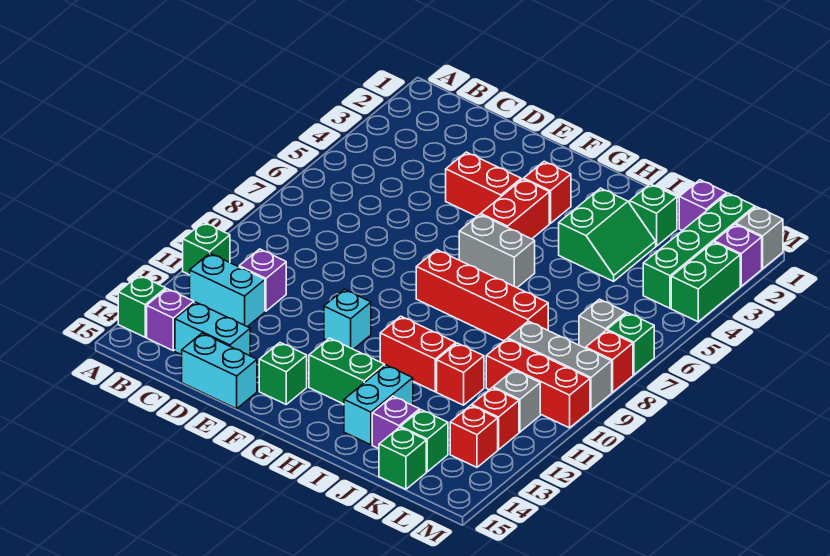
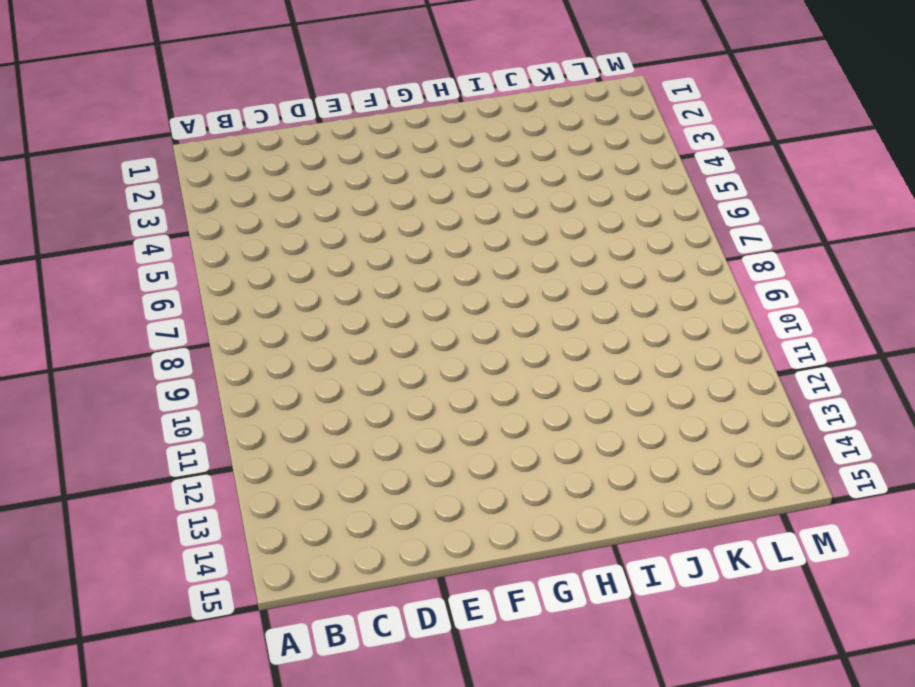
none -> green brick A11 level 1
none -> green brick A14 level 1
none -> cyan brick B12:C12 level 1
none -> purple brick B14 level 1

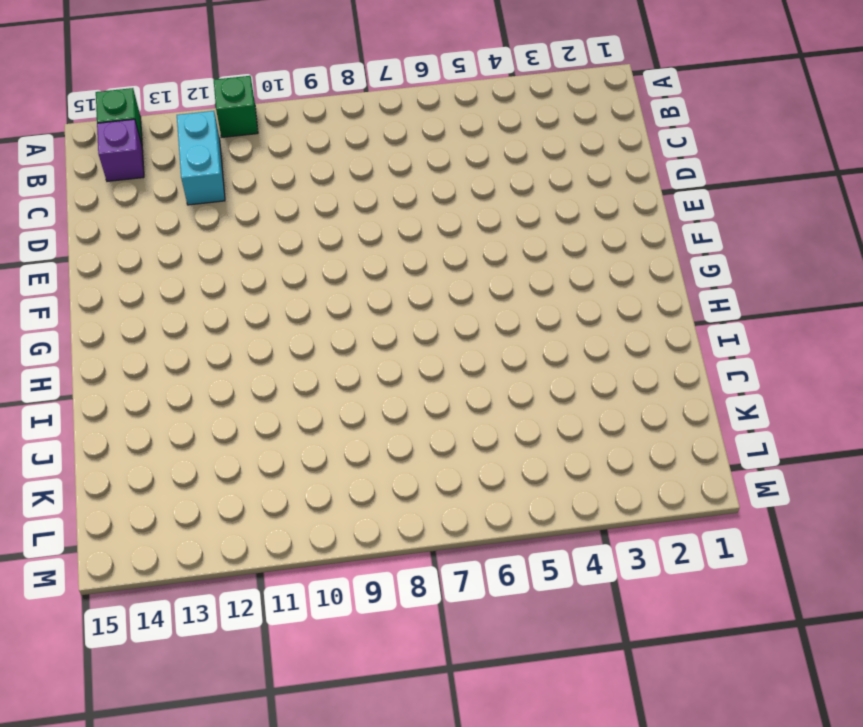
none -> purple brick C11 level 1
none -> cyan brick C14:D14 level 1
none -> cyan brick D15:E15 level 1
none -> red brick E4:F4 level 1

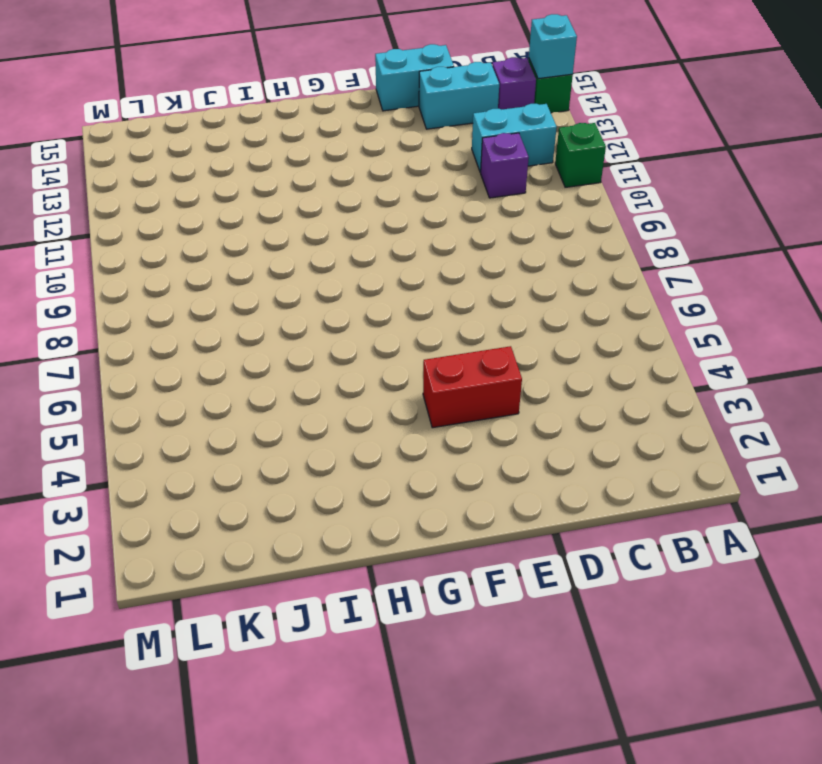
cyan brick A14 level 2 -> cyan brick F11 level 1
none -> green brick F14 level 1
none -> red brick G3 level 1
none -> red brick G4:G5 level 1
none -> grey brick G6:H6 level 1

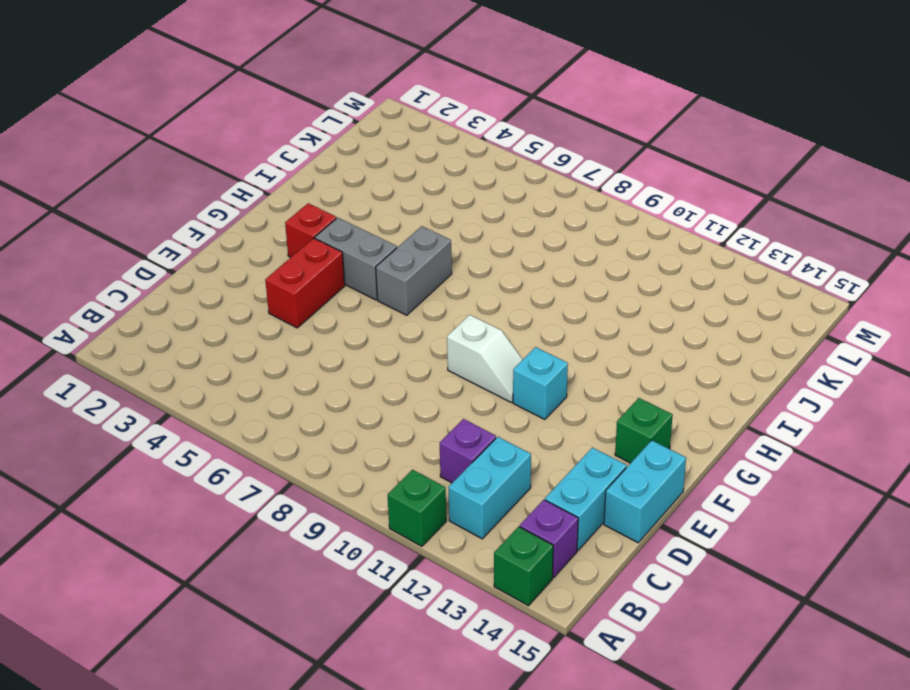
white slope F9:F10 level 1 top 9 -> none
grey brick G4:G5 level 1 -> red brick G4:G5 level 1
none -> red brick G8:J8 level 1
none -> green brick G13:H13 level 1
none -> red brick H11:I11 level 1
none -> green slope I3:J4 level 1 top I

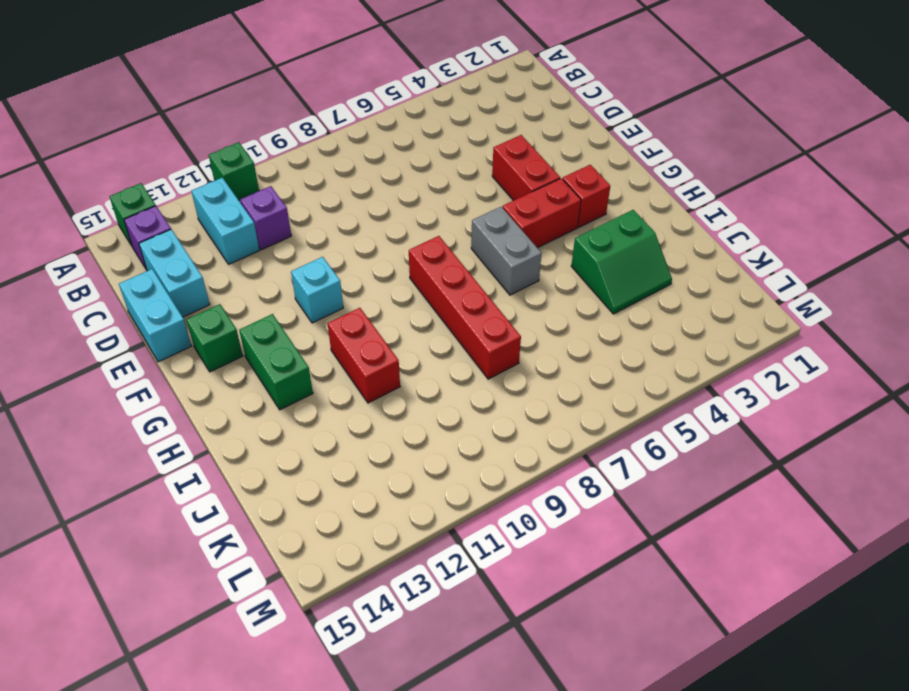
none -> cyan brick I13:I14 level 1
none -> green brick J2 level 1
none -> red brick J11 level 1
none -> purple brick J14 level 1

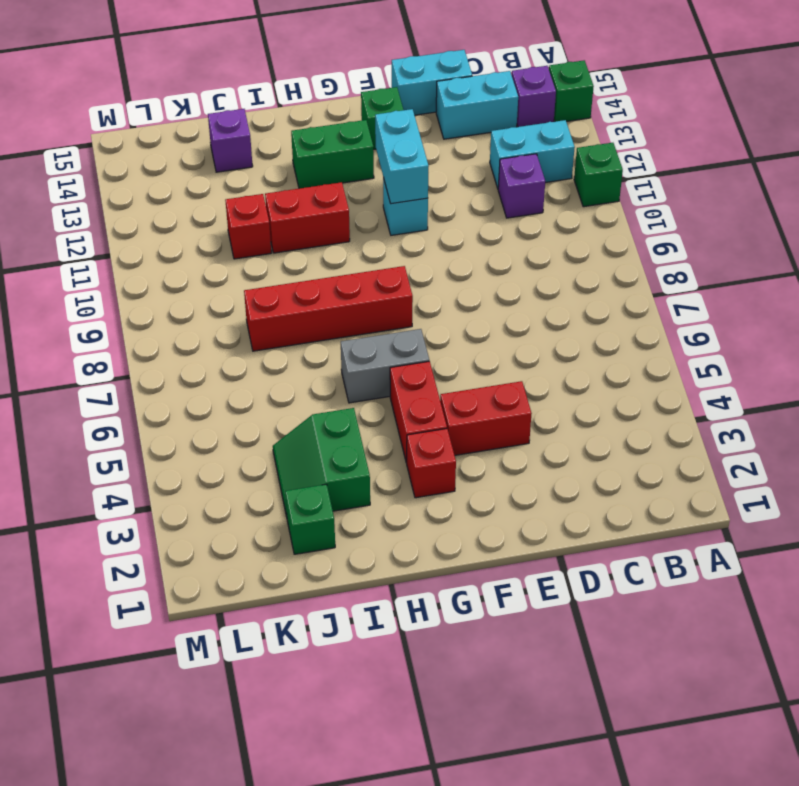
cyan brick F11:F12 level 2 -> cyan brick I13:I14 level 1
none -> purple brick K1 level 1
none -> grey brick K9:M9 level 1
none -> red brick K10:M10 level 1
none -> green brick K14 level 1

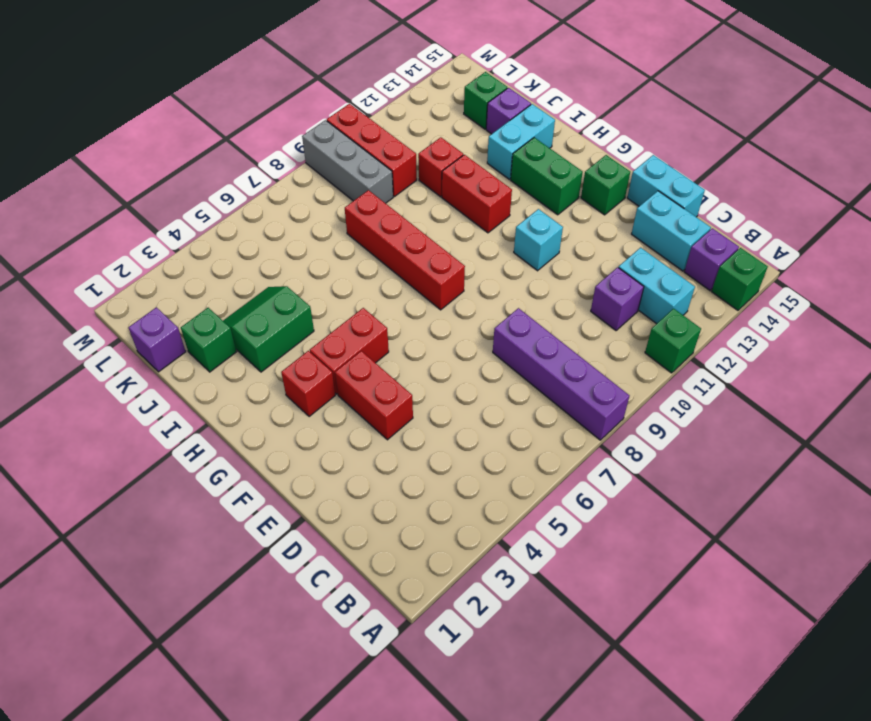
purple brick A8:D8 level 1 -> none
none -> grey brick G6:H6 level 1
none -> green brick K15 level 1
none -> green brick L1:L4 level 1
none -> grey brick L7 level 1

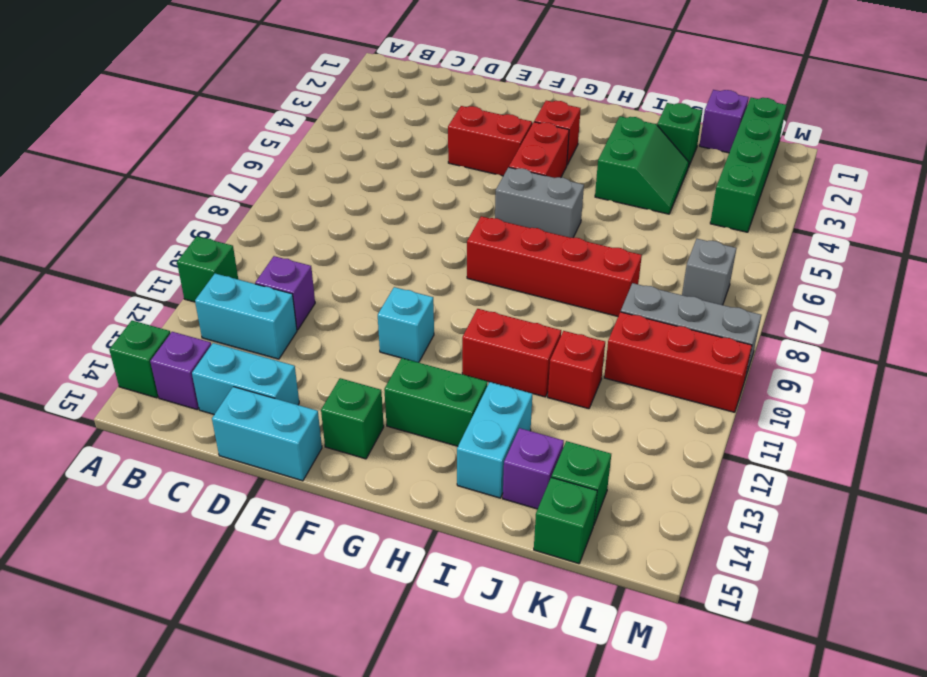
none -> grey brick L11 level 1
none -> red brick L12 level 1
none -> red brick L13 level 1
none -> grey brick M1 level 1

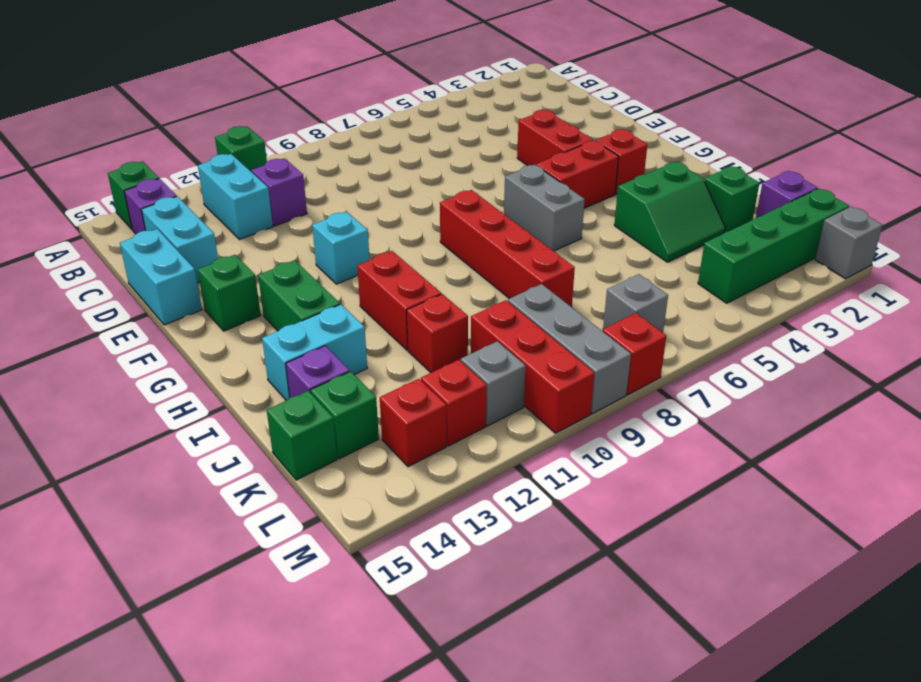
none -> purple brick M2 level 1
none -> green brick M3:M4 level 1
none -> green brick M7 level 1

